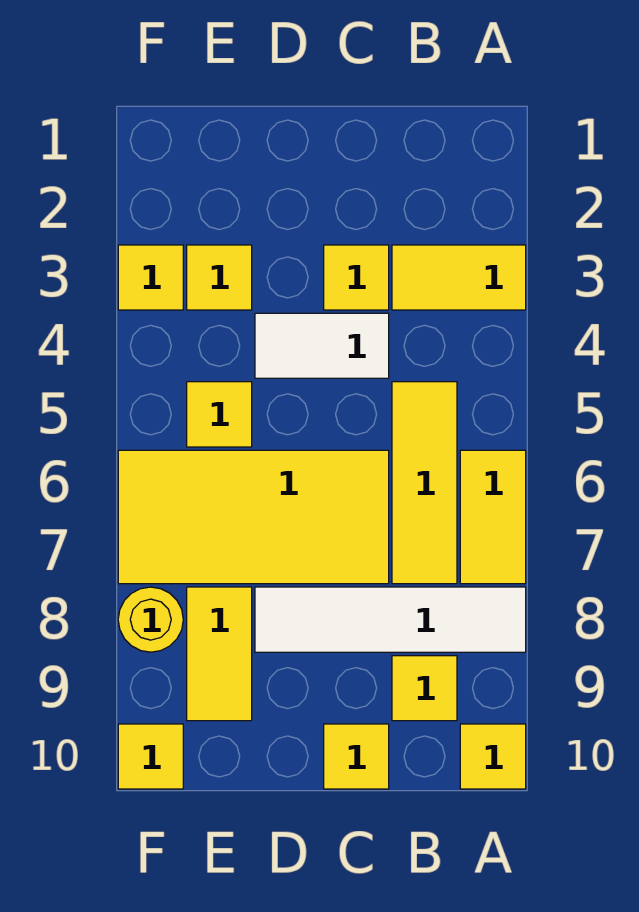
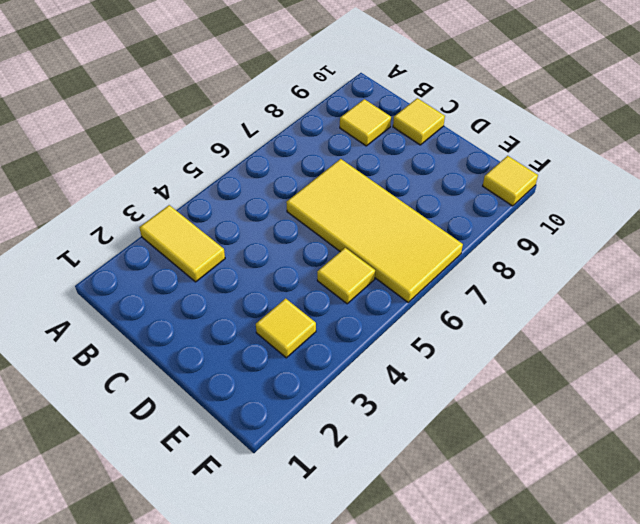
none -> yellow tile A6:A7 level 1
none -> white tile A8:D8 level 1
none -> yellow tile A10 level 1

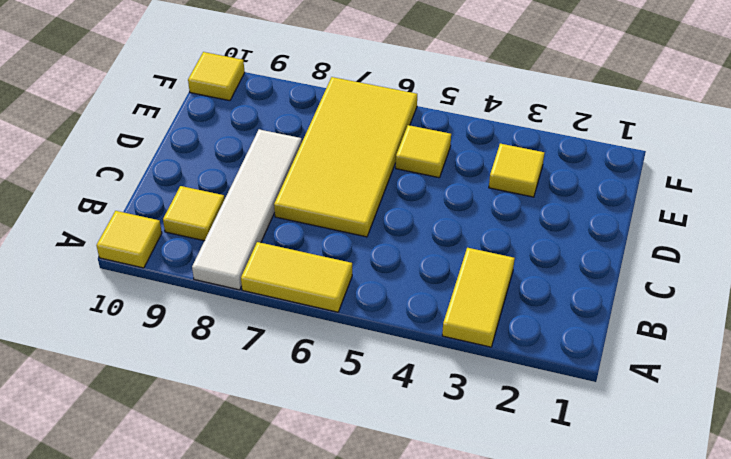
none -> yellow tile B5:B7 level 1
none -> yellow tile C3 level 1
none -> white tile C4:D4 level 1

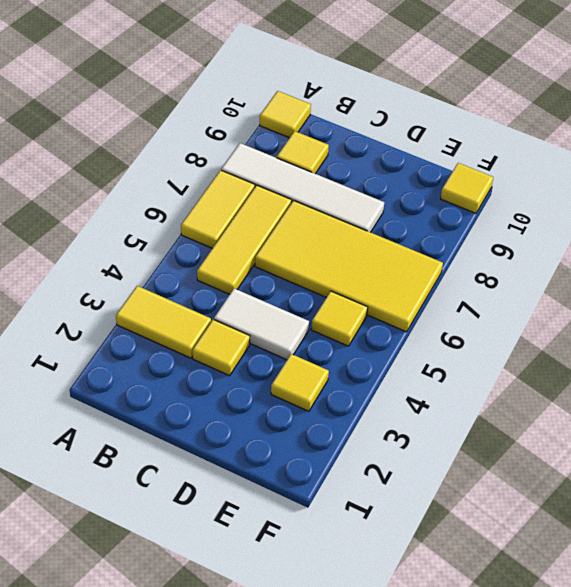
none -> yellow tile C10 level 1
none -> yellow tile E8:E9 level 1
none -> yellow tile F3 level 1

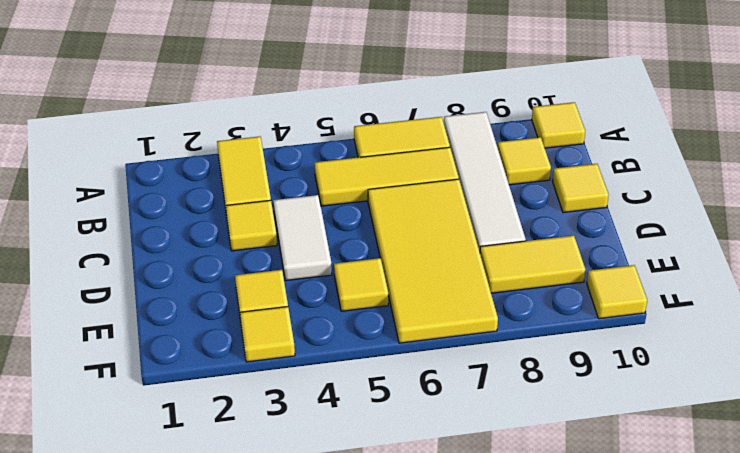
none -> yellow round brick F8 level 1

